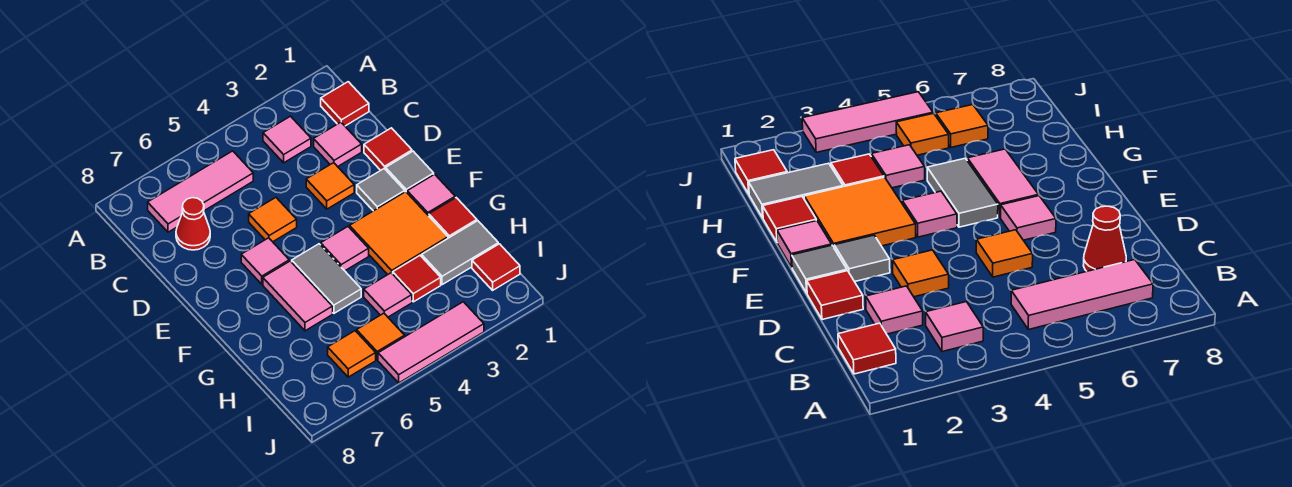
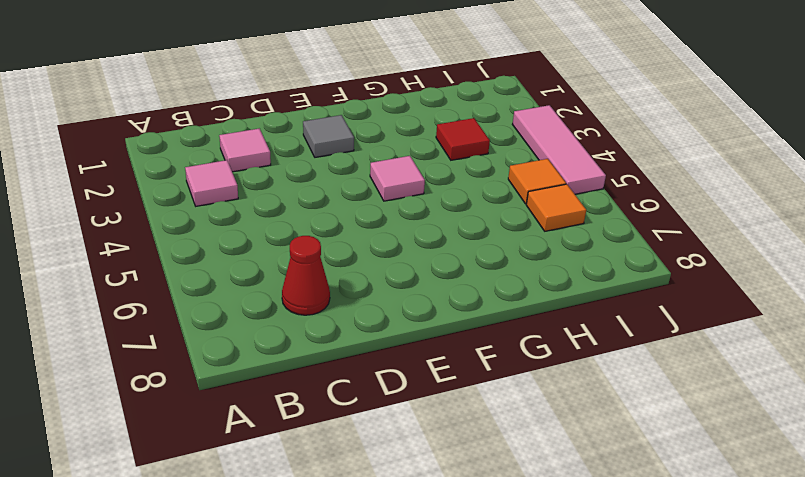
none -> red tile B1 level 1
none -> pink tile B5:B7 level 1
none -> red tile D1 level 1

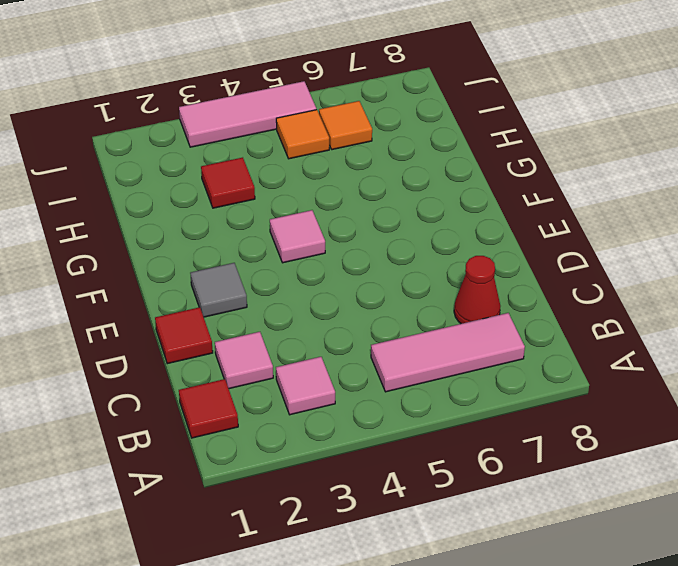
none -> orange tile D3 level 1
none -> orange tile D5 level 1
none -> grey tile E1 level 1

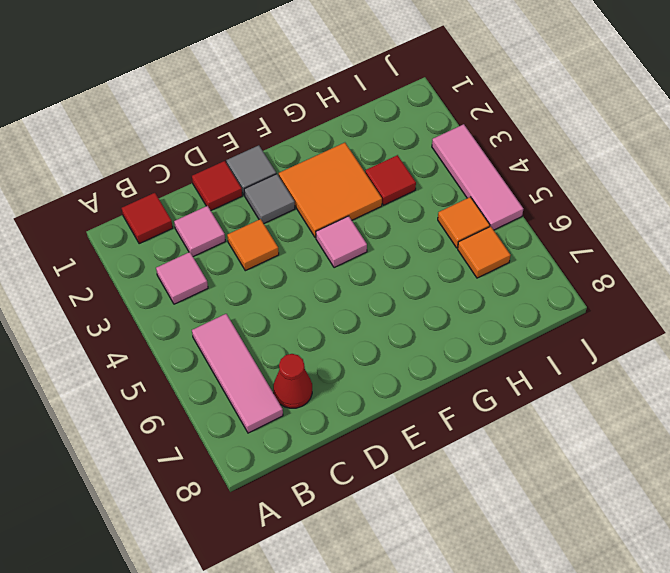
none -> orange tile D5 level 1
none -> pink tile E6 level 1
none -> pink tile F1 level 1

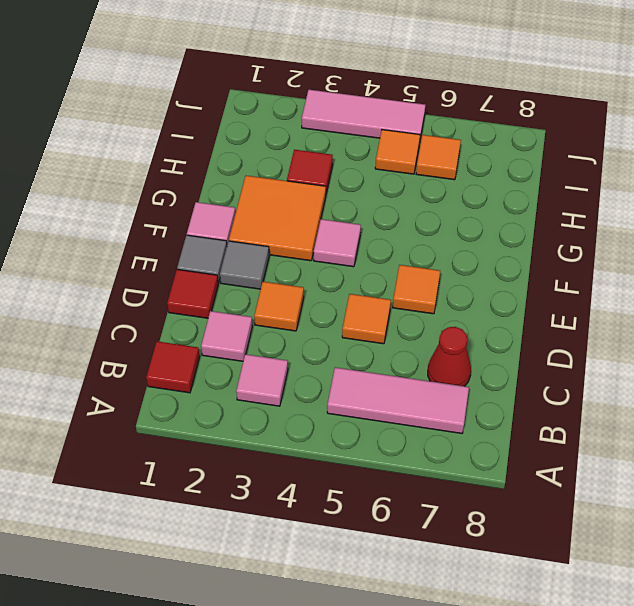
orange tile E6 level 1 -> pink tile E6 level 1
none -> grey tile F5:G5 level 1
none -> pink tile F6:G6 level 1
none -> red tile G1 level 1

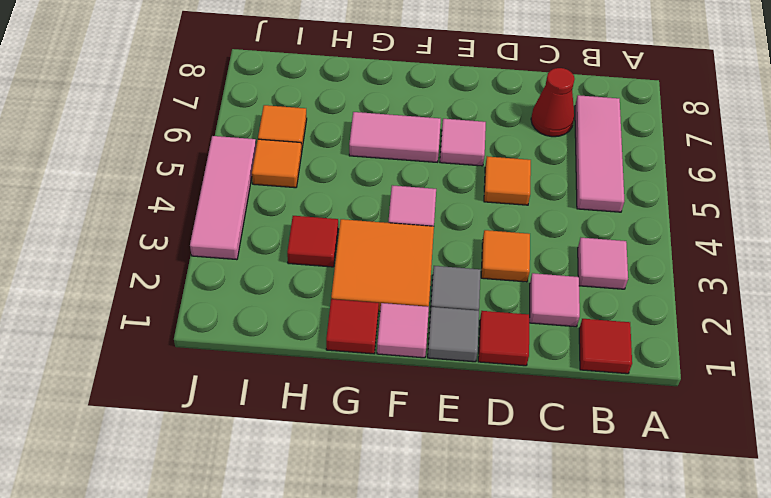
none -> grey tile F5:G5 level 1
none -> grey tile H1:H2 level 1
none -> pink tile H4 level 1

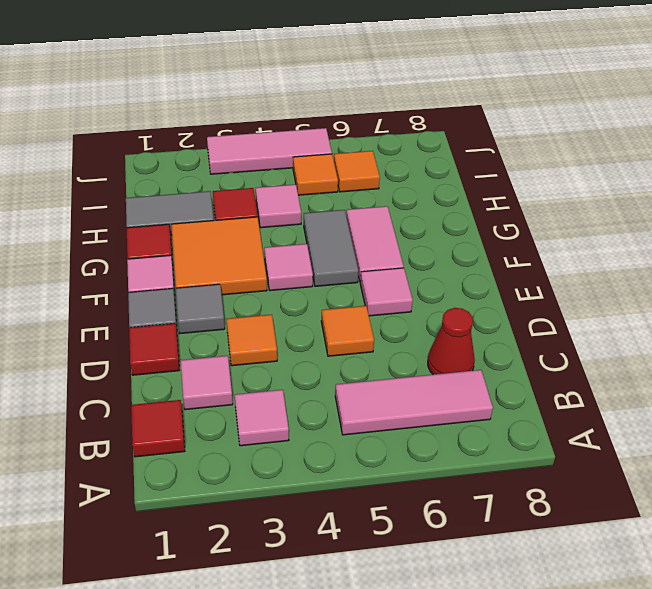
none -> red tile I1 level 1

